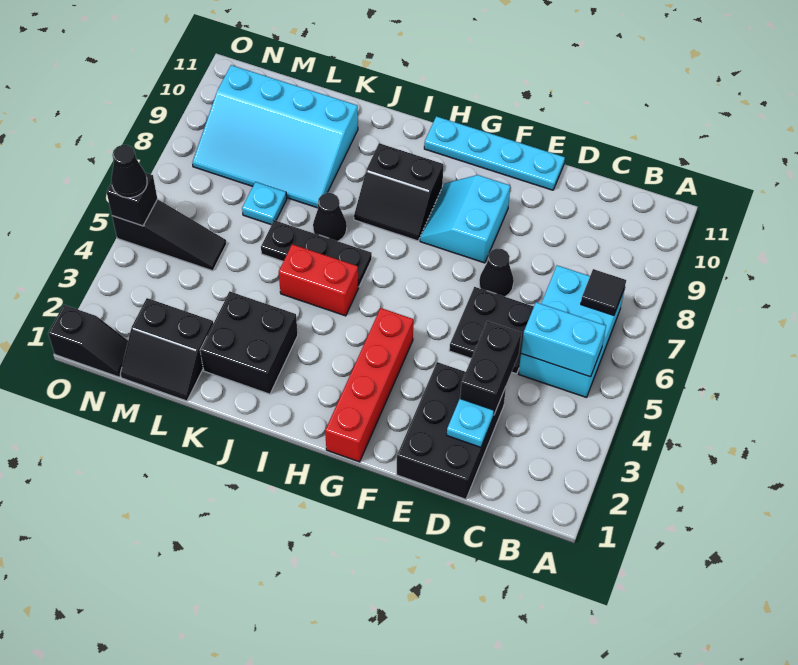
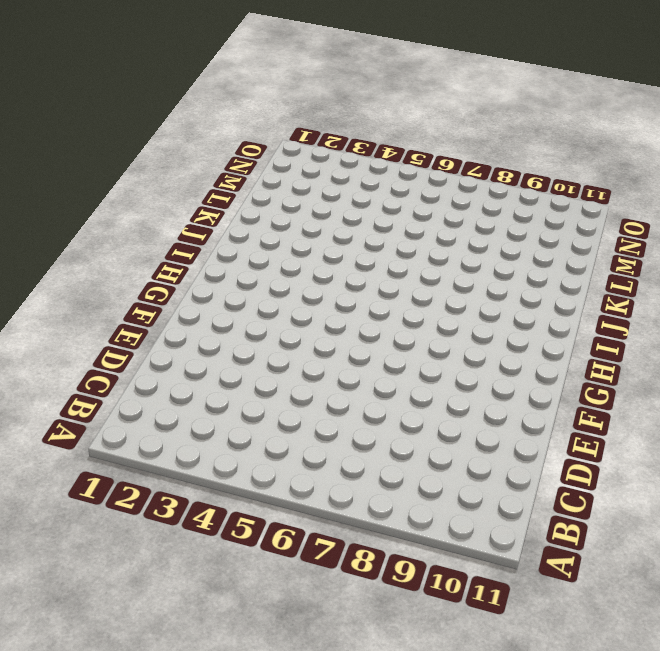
none -> cyan brick B5:C7 level 1
none -> black brick D1:E3 level 1
none -> black plate D5:E6 level 1

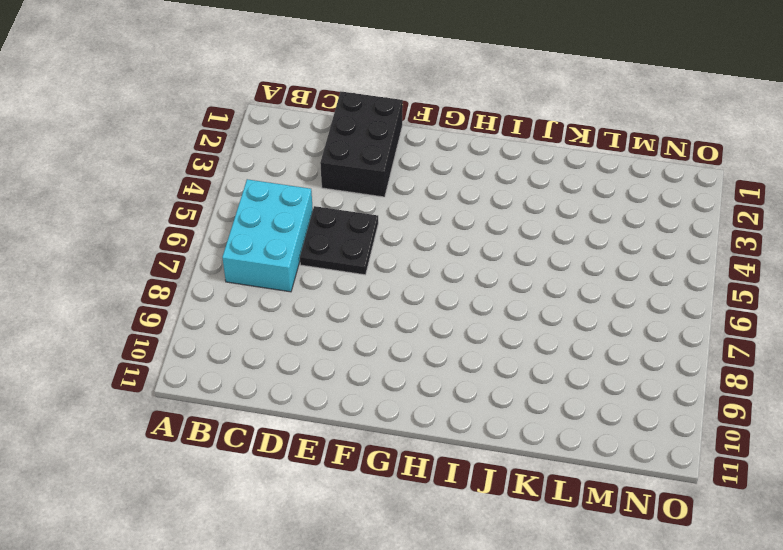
none -> black cone E7 level 1
none -> cyan plate E11:H11 level 1
none -> cyan slope F8:G9 level 1 top F

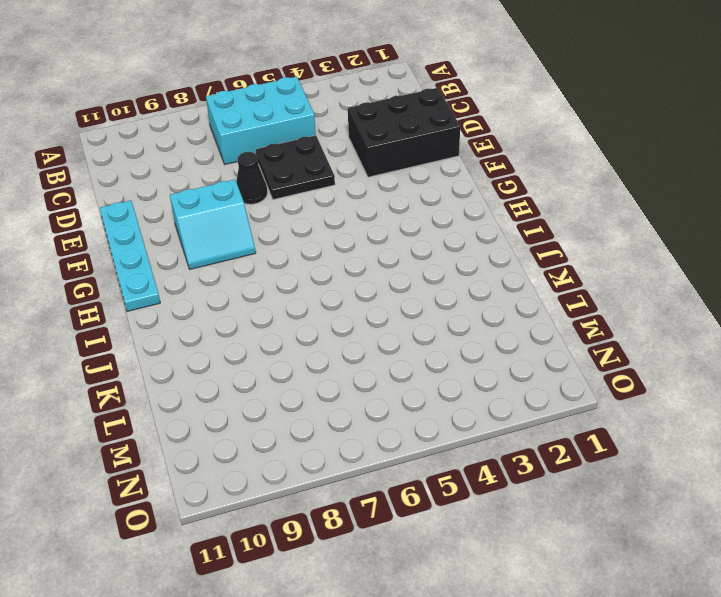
none -> red brick G1:G4 level 1
none -> black slope H8:I9 level 1 top 9
none -> red brick I5:J5 level 1

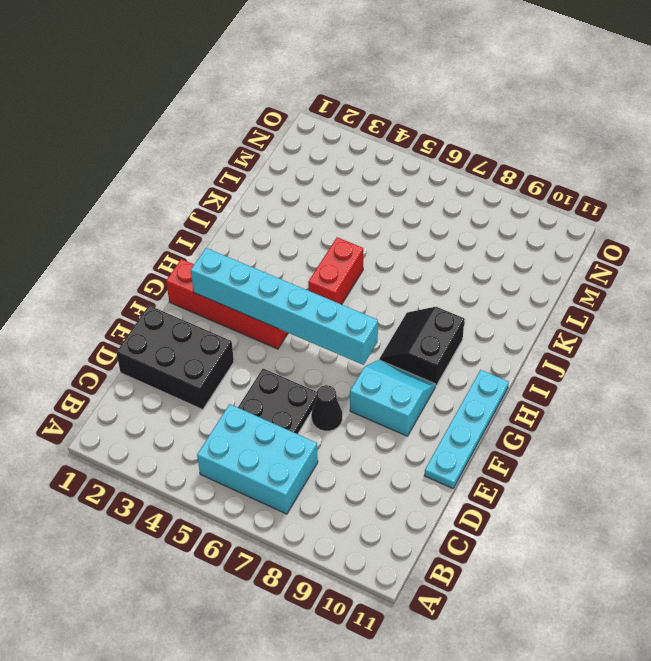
cyan brick G2:G7 level 2 -> none
none -> black plate I6:K6 level 1
none -> black brick J2:K3 level 1
none -> black cone J7 level 1

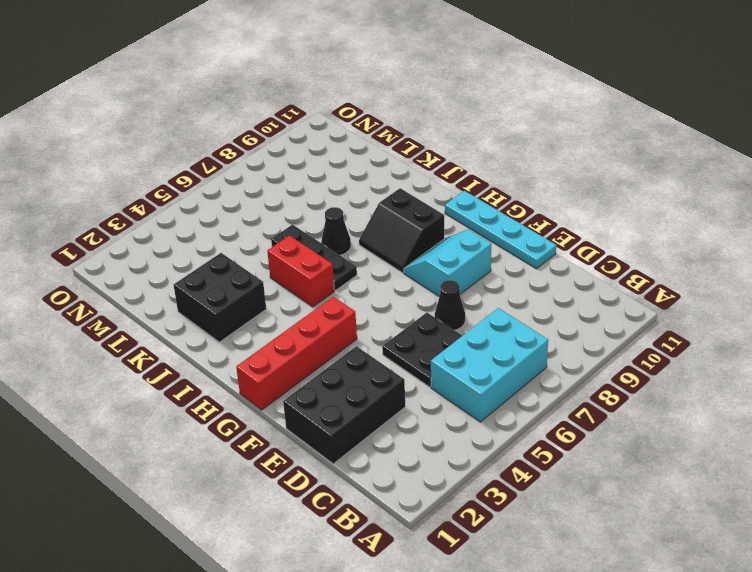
none -> cyan slope K8:N10 level 1 top 10
none -> black slope L1:M2 level 1 top 2
none -> cyan plate L7 level 1

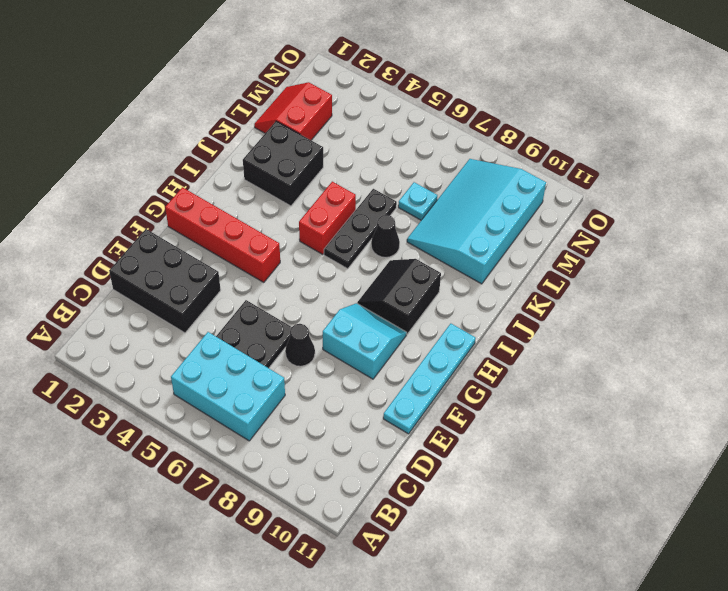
red slope L1:M2 level 1 top 2 -> black slope L1:M2 level 1 top 2
none -> black slope M5:O5 level 1 top O
none -> black slope N1:O1 level 1 top O
none -> cyan brick B5:C5 level 2

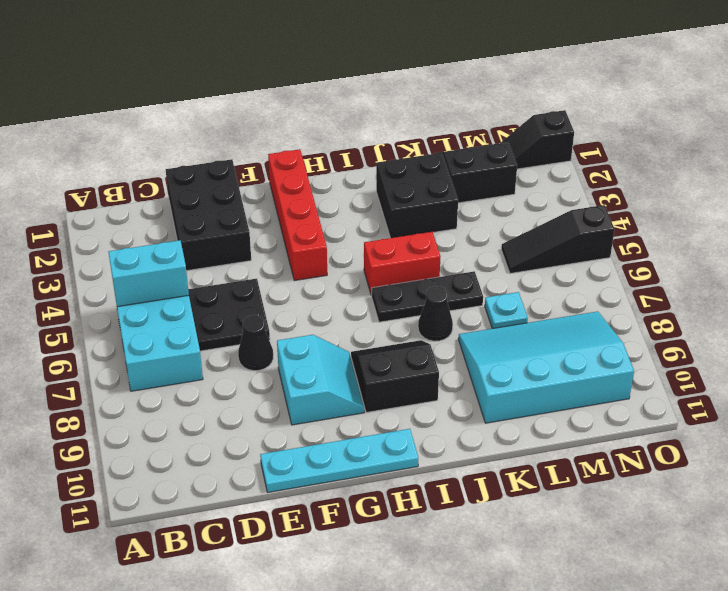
none -> black tile B7 level 2
none -> cyan plate D2 level 2
none -> black brick D3:D4 level 2

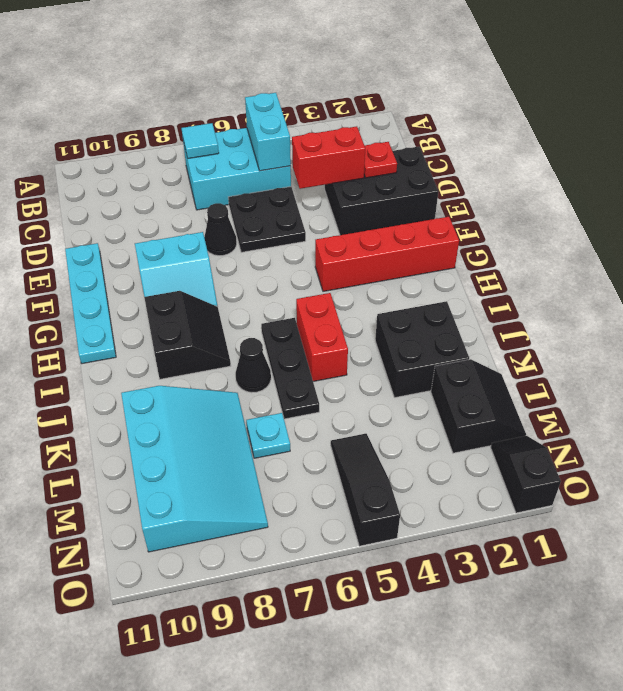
cyan tile B7 level 2 -> black tile B7 level 2
red plate D2 level 2 -> cyan plate D2 level 2
red brick D3:D4 level 2 -> black brick D3:D4 level 2
none -> black brick O5 level 2
none -> black cone O5 level 3

